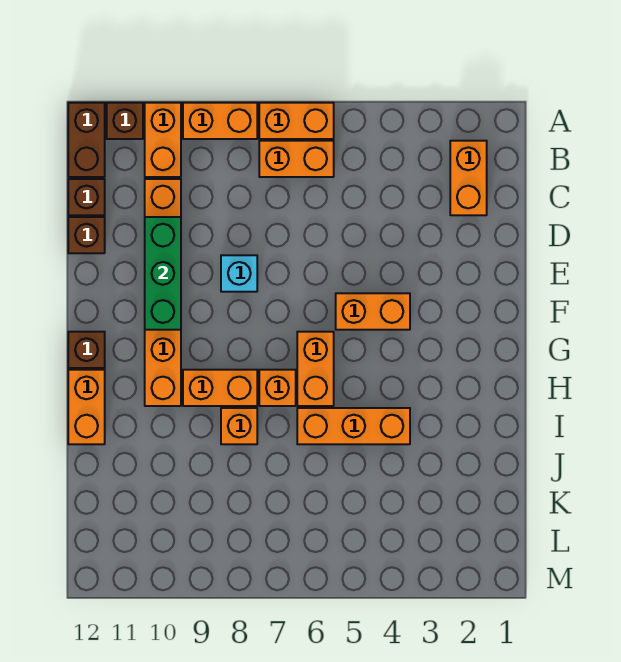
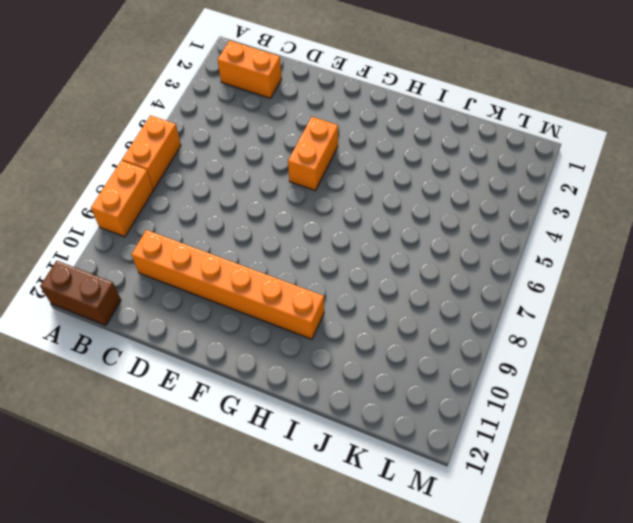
none -> orange brick A10:B10 level 1
none -> brown brick A11 level 1
none -> orange brick B6:B7 level 1

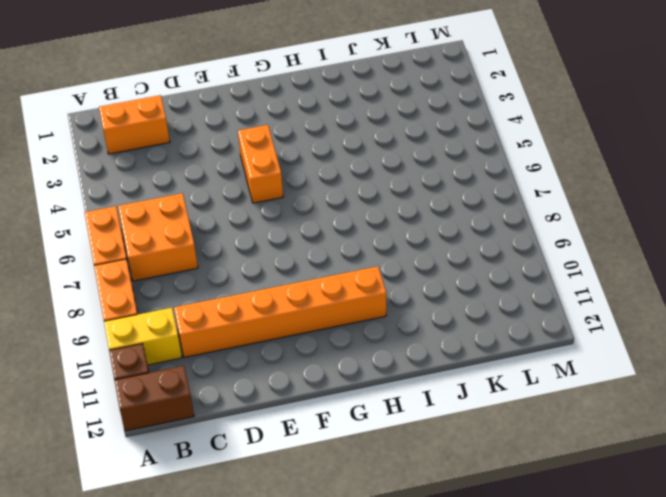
yellow brick A10:B10 level 1 -> orange brick A10:B10 level 1
orange brick B6:C7 level 1 -> orange brick B6:B7 level 1
none -> brown brick C12 level 1
none -> brown brick D12 level 1
none -> cyan brick E8 level 1

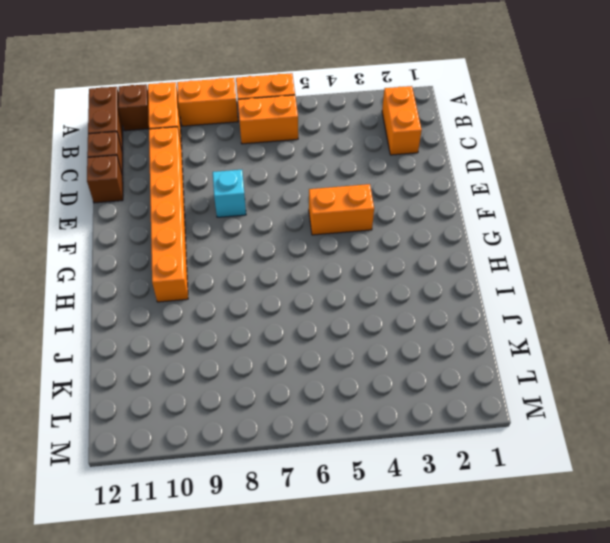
none -> orange brick G6:H6 level 1
none -> brown brick G12 level 1
none -> orange brick H7 level 1

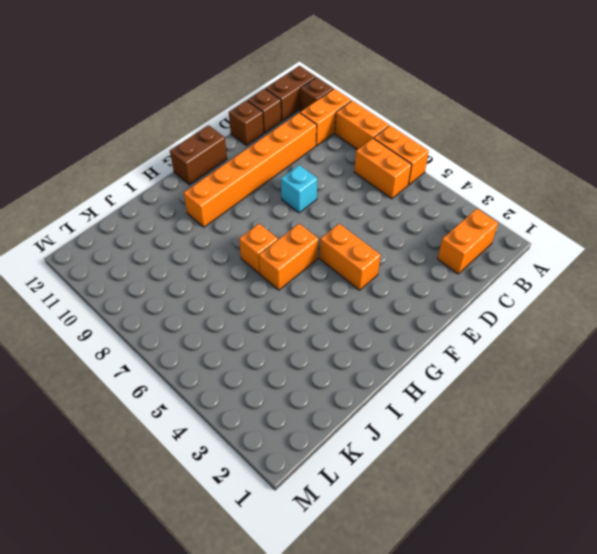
brown brick F12:G12 level 1 -> brown brick G12 level 1
none -> orange brick H8:H9 level 1
none -> orange brick H12:I12 level 1
none -> orange brick I4:I6 level 1

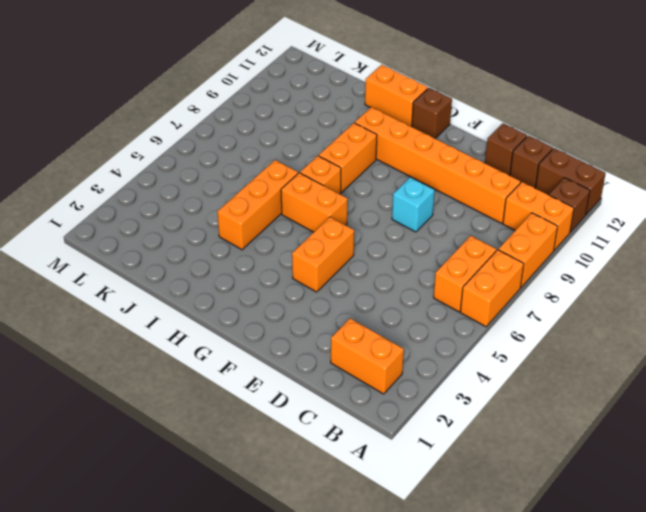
none -> orange brick I8 level 1
none -> green brick D10:F10 level 2

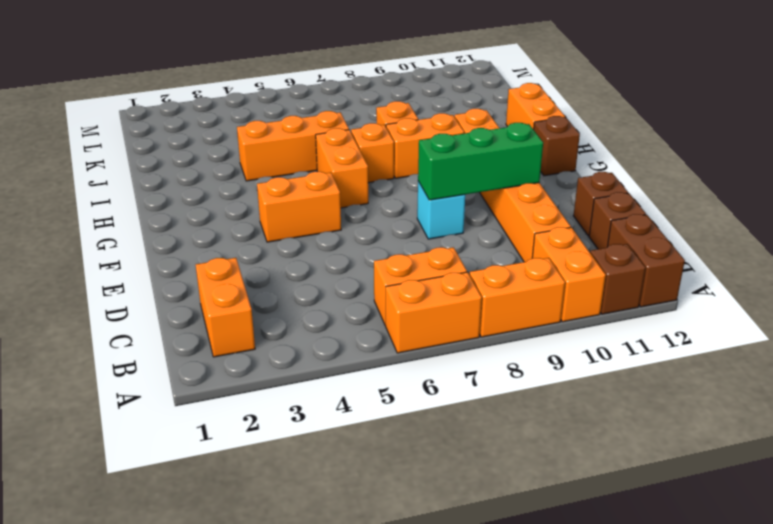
green brick E8:E10 level 2 -> green brick D10:F10 level 2

